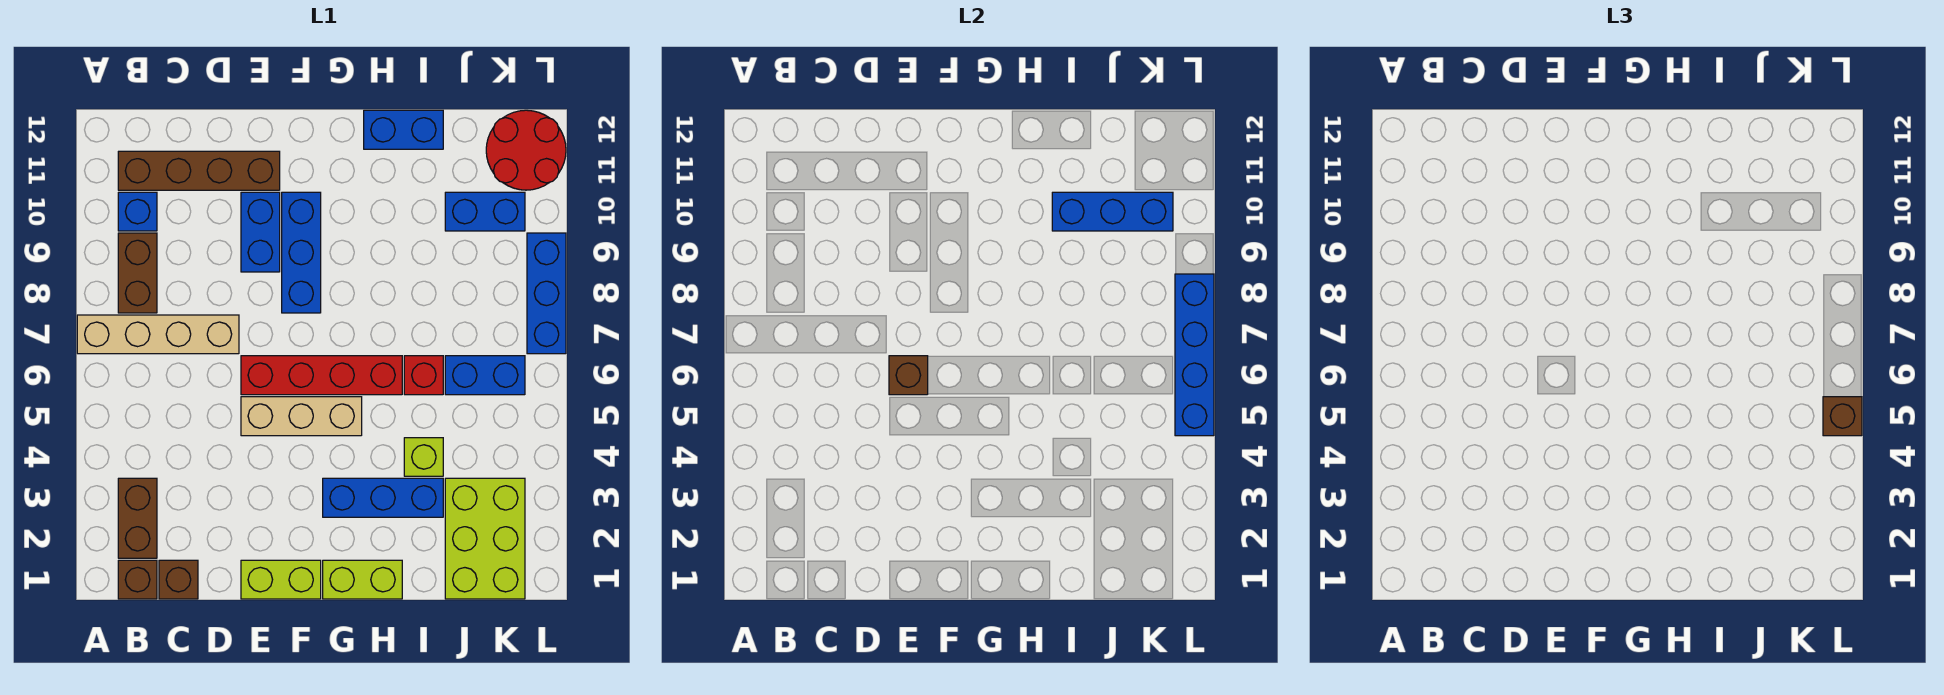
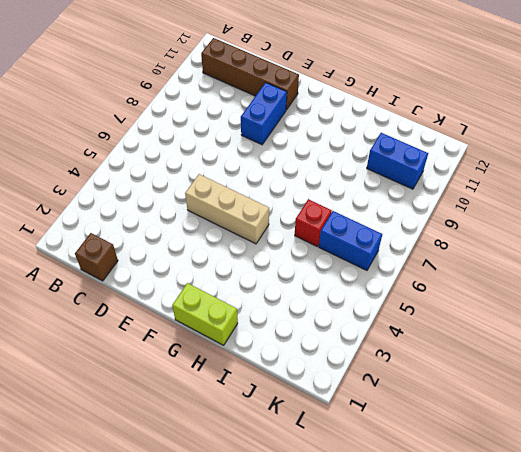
none -> tan brick A7:D7 level 1
none -> brown brick B1 level 1
none -> brown brick B2:B3 level 1

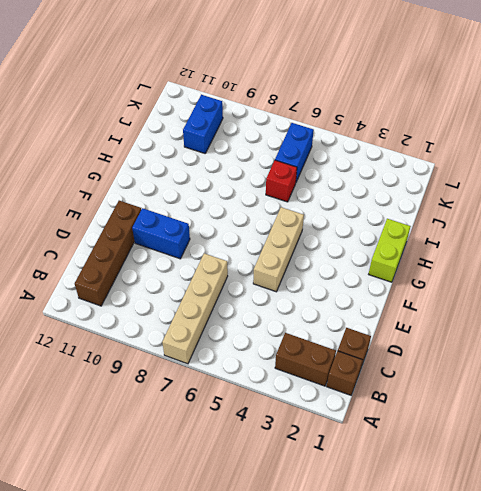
none -> brown brick B8:B9 level 1
none -> blue brick B10 level 1
none -> lime brick E1:F1 level 1

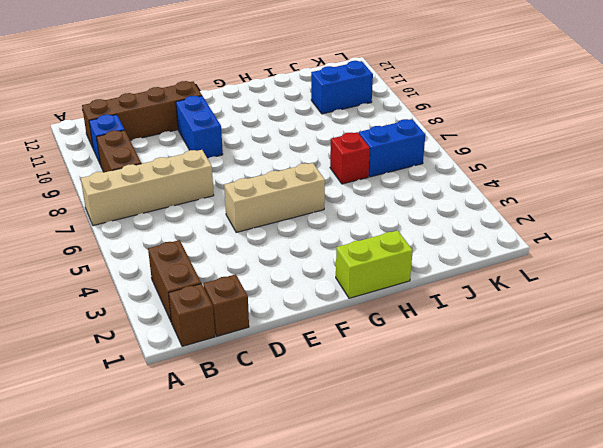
none -> lime brick E1:F1 level 1
none -> red brick E6:H6 level 1
none -> blue brick F8:F10 level 1

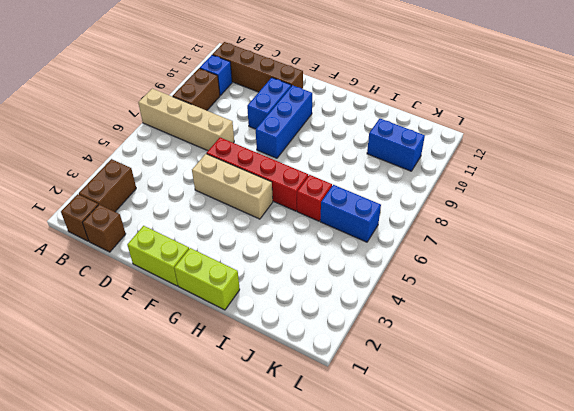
none -> blue brick G3:I3 level 1
none -> blue brick H12:I12 level 1
none -> lime brick I4 level 1

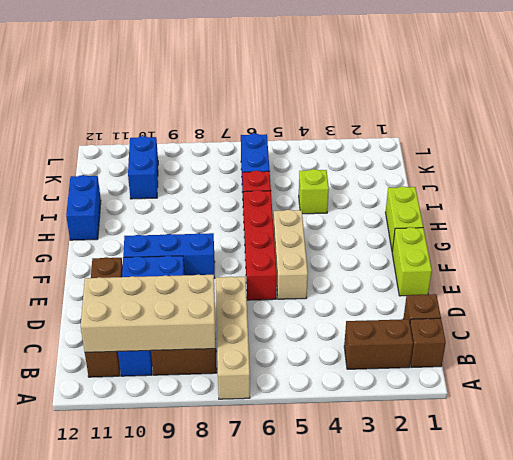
tan brick B8:C11 level 2 -> none
none -> blue brick G3:I3 level 1
none -> lime brick J1:K3 level 1
none -> red round brick K11:L12 level 1

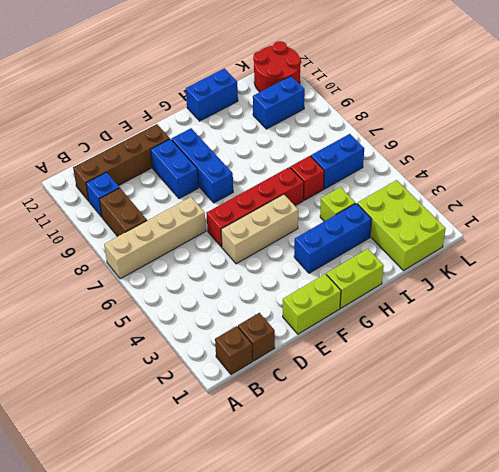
none -> brown brick B2:B3 level 1
none -> blue brick L7:L9 level 1
none -> brown brick E6 level 2

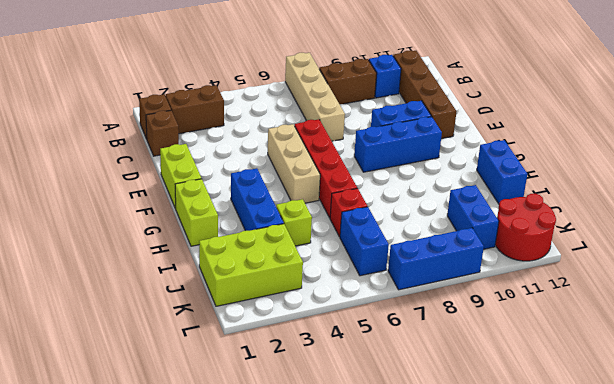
none -> brown brick E6 level 2
none -> blue brick I10:K10 level 2
none -> blue brick L5:L8 level 2

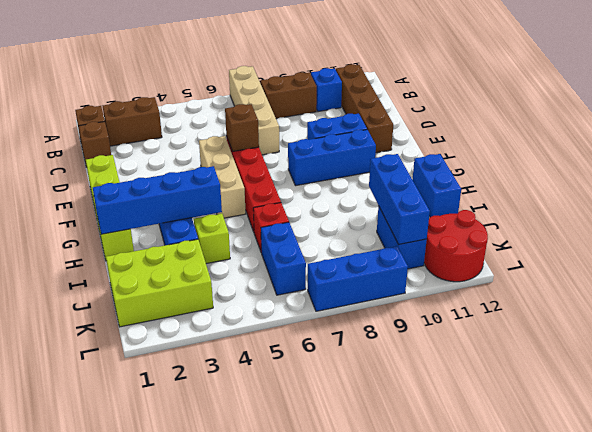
blue brick H1:H4 level 2 -> blue brick L5:L8 level 2
none -> brown brick L5 level 3

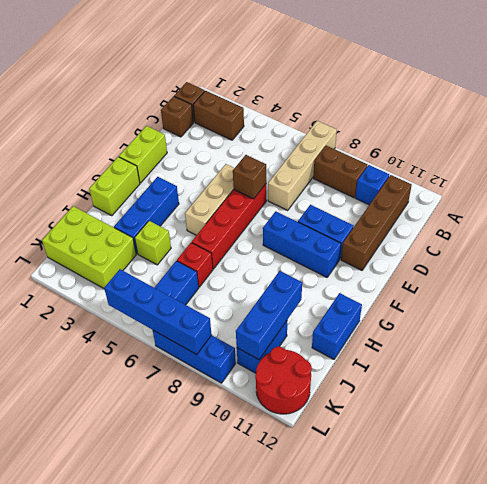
none -> brown brick L5 level 3

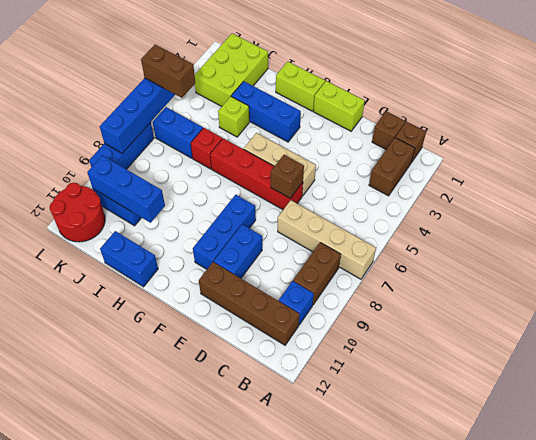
brown brick K5:L5 level 3 -> brown brick L5 level 3

